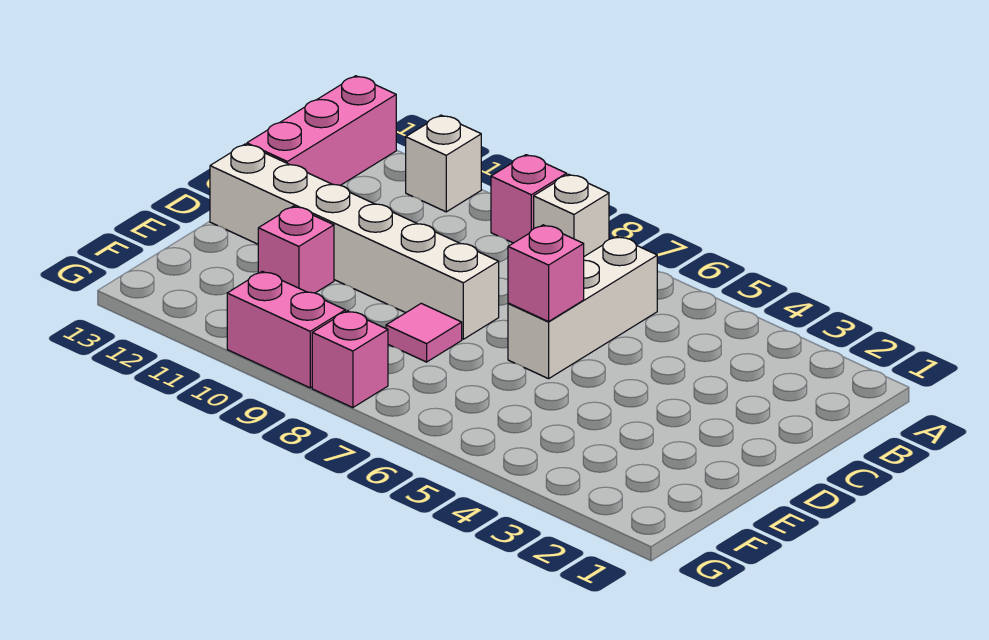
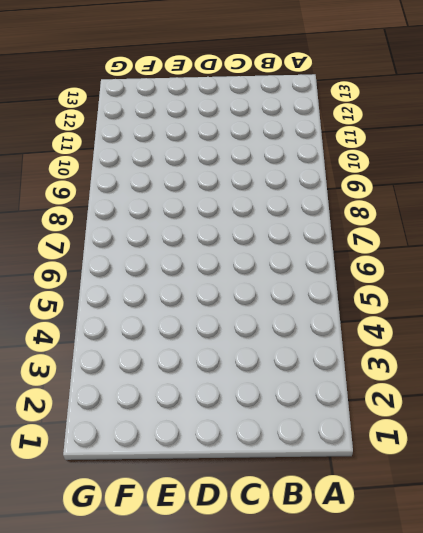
none -> white brick A8 level 1
none -> pink brick A9 level 1

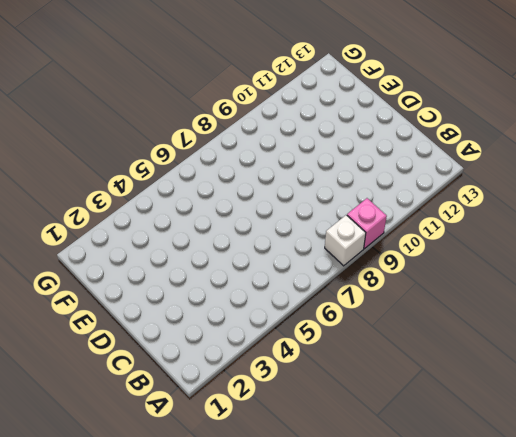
none -> white brick A11 level 1
none -> pink brick A13:C13 level 1

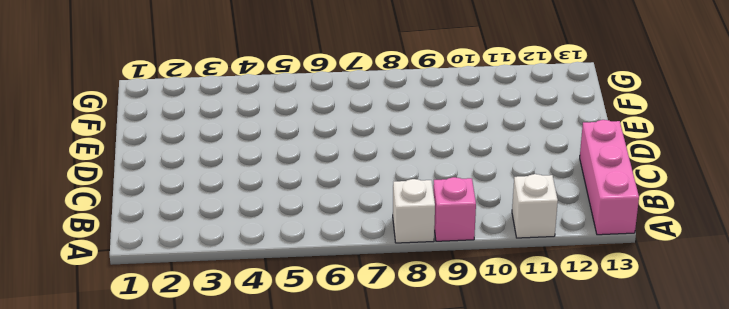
none -> white brick B6:D6 level 1
none -> white brick D8:D13 level 1

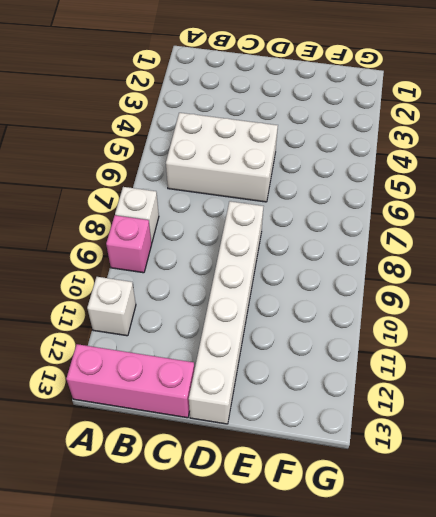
white brick B5:D6 level 1 -> white brick B6:D6 level 1
none -> pink tile E8 level 1
none -> pink brick E11 level 1

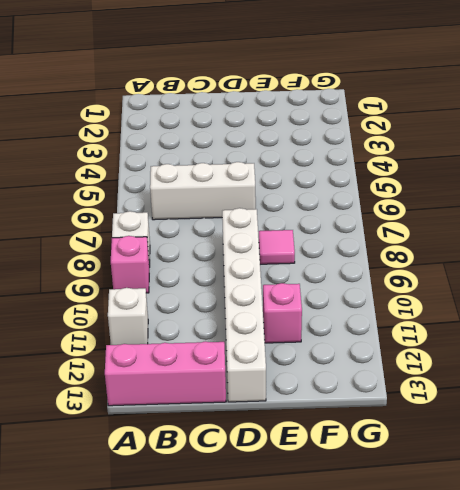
none -> pink brick G8 level 1
none -> pink brick G9:G10 level 1

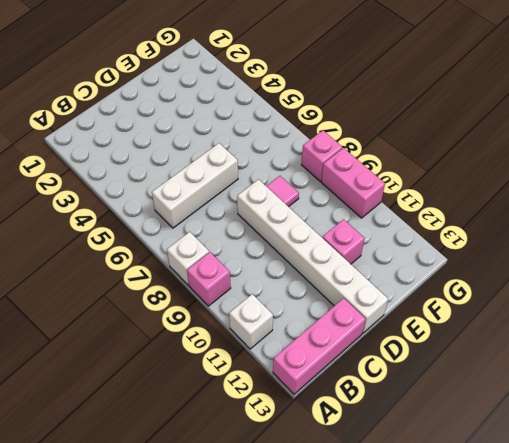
none -> pink brick D6 level 2

